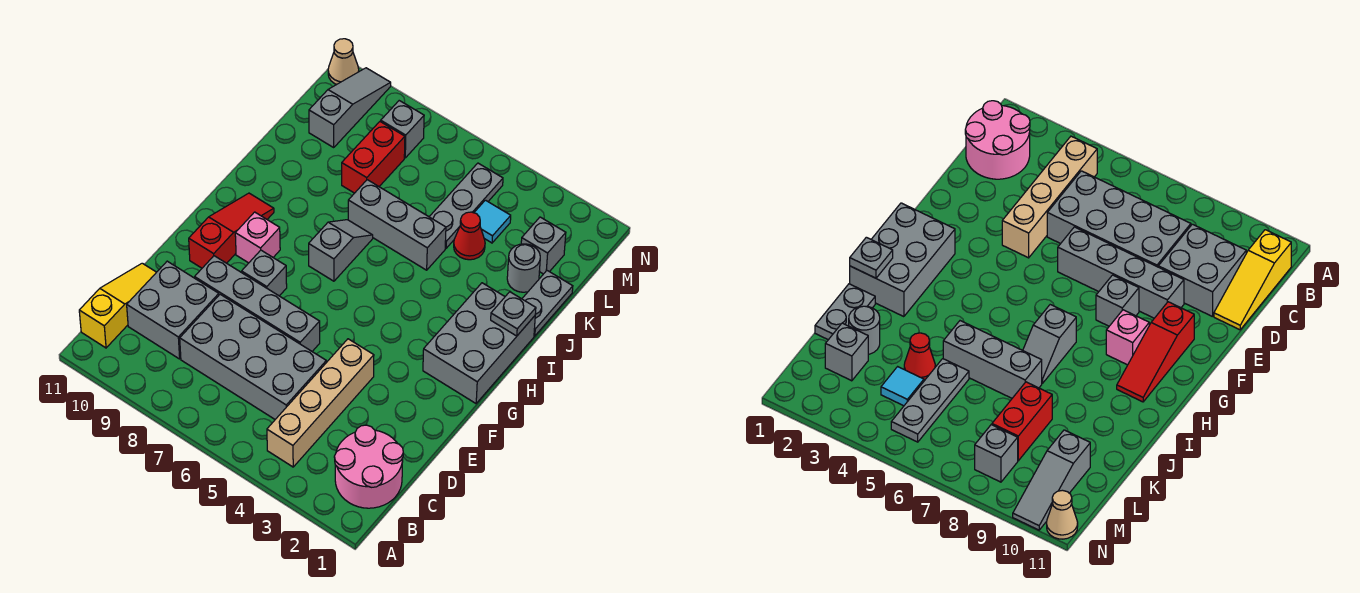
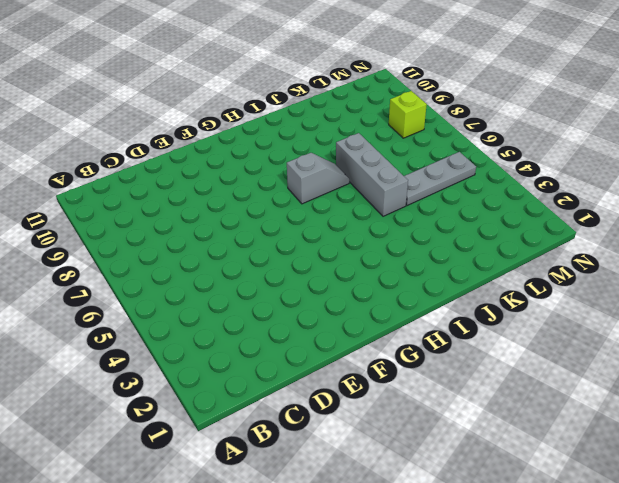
lime brick M8 level 1 -> grey brick M8 level 1
none -> pink round brick B1:C2 level 1
none -> tan brick B4:E4 level 1
none -> yellow slope B11:D11 level 1 top B

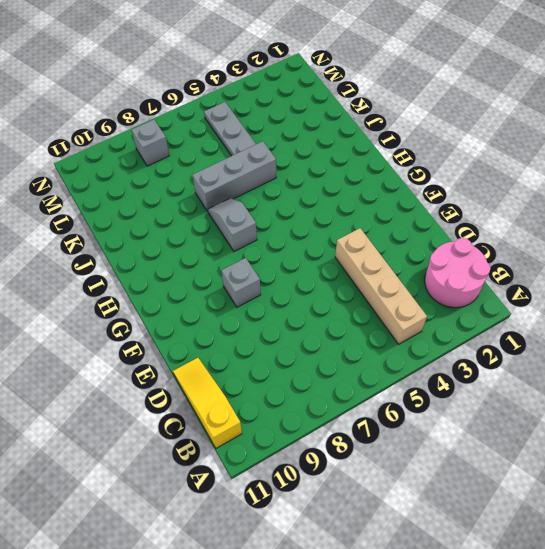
none -> grey brick C5:D8 level 1
none -> grey brick C9:D10 level 1
none -> grey brick E6:E9 level 1

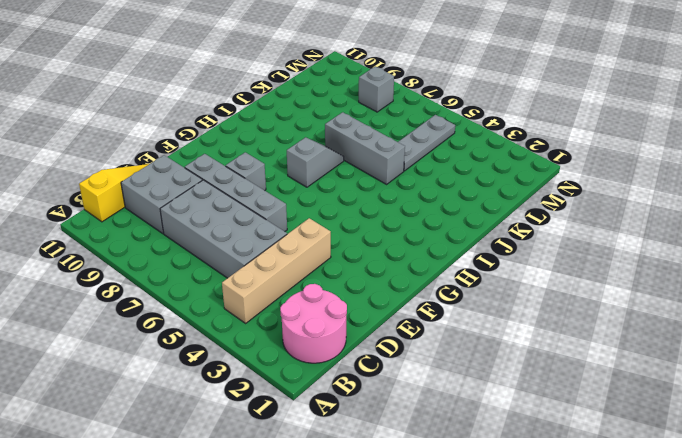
none -> red slope F10:H10 level 1 top F
none -> grey brick G1:I2 level 1
none -> pink brick G9 level 1

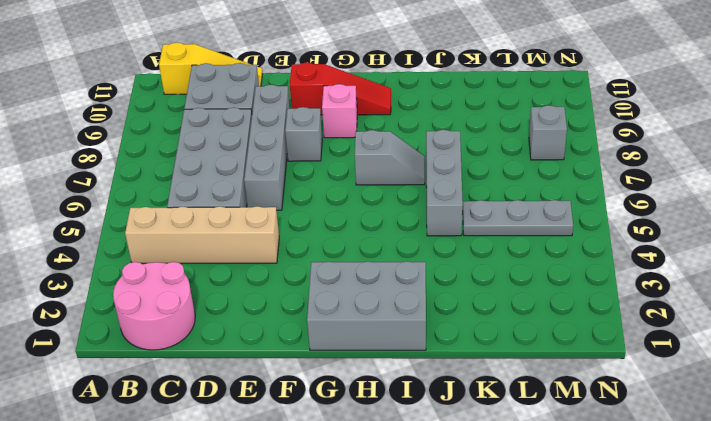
none -> grey plate J1:K1 level 1
none -> grey round brick K2 level 1
none -> red cone K4 level 1

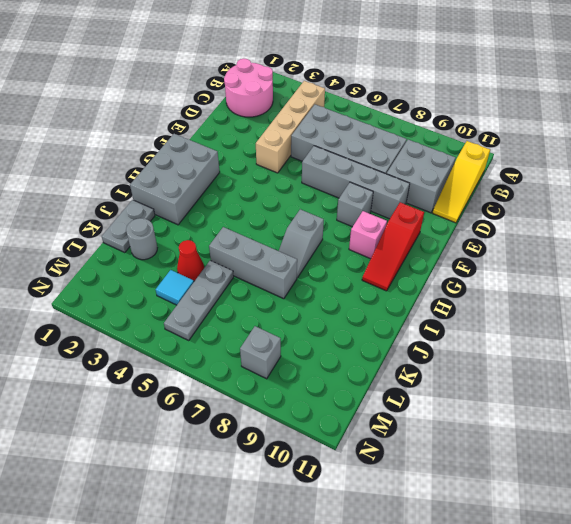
none -> red brick K8:L8 level 1
none -> grey brick L2 level 1
none -> grey slope L10:N10 level 1 top L

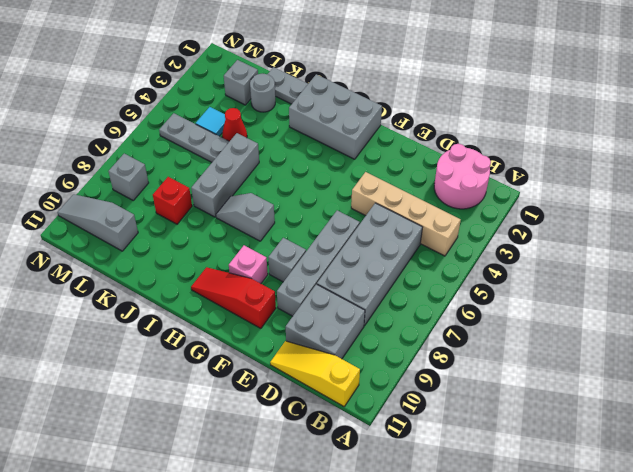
red brick K8 level 1 -> red brick K8:L8 level 1
none -> tan cone N11 level 1
none -> grey plate I1 level 2

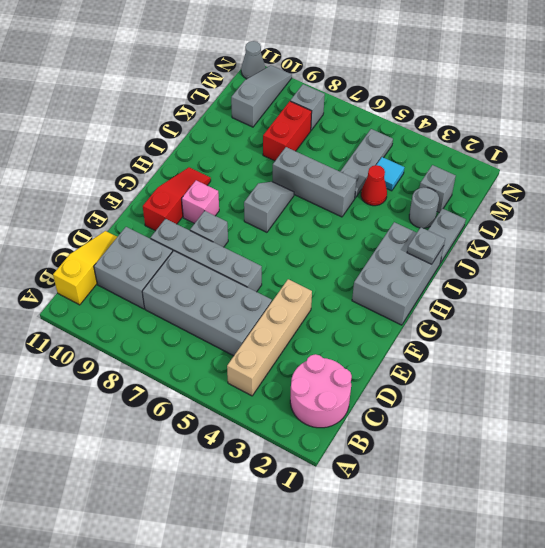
grey cone N11 level 1 -> tan cone N11 level 1

